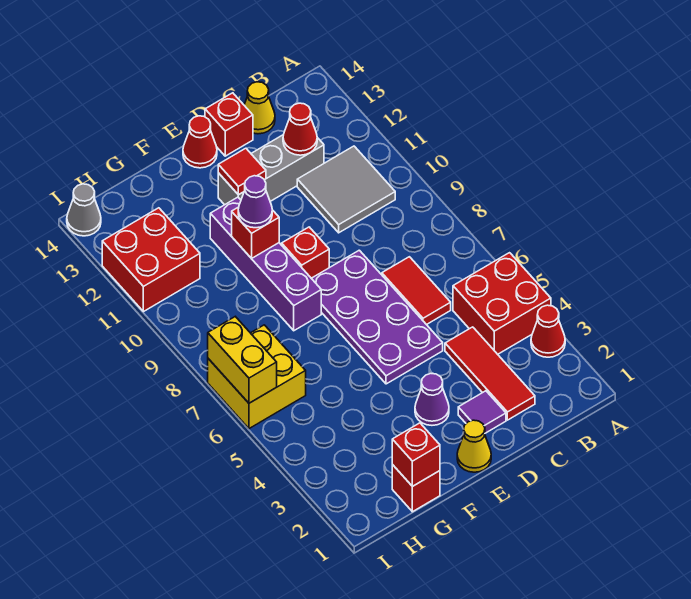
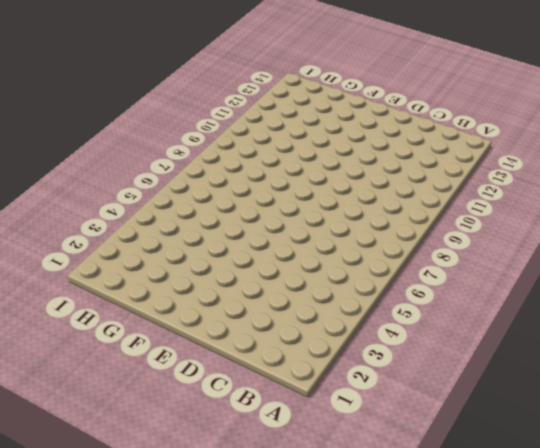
none -> red cone A3 level 1
none -> red brick A4:B5 level 1
none -> grey tile B10:C11 level 1

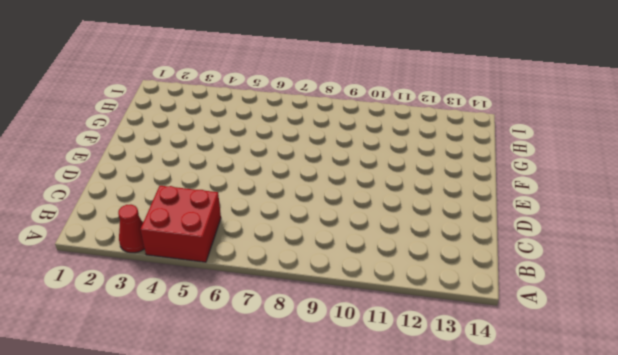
none -> grey tile B10:C11 level 1
none -> red tile C2:C4 level 1
none -> red tile C6:C7 level 1

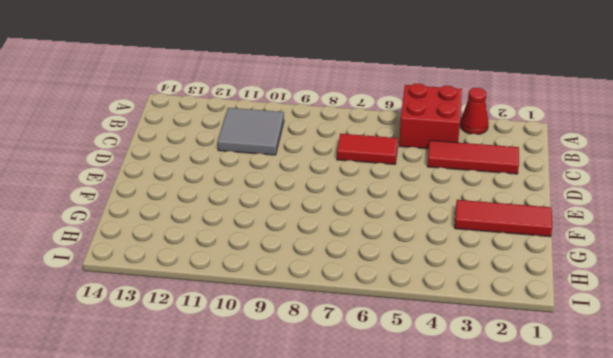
red tile F1:F3 level 1 -> none
none -> grey brick C12:E12 level 1
none -> yellow cone C14 level 1
none -> purple tile D2 level 1

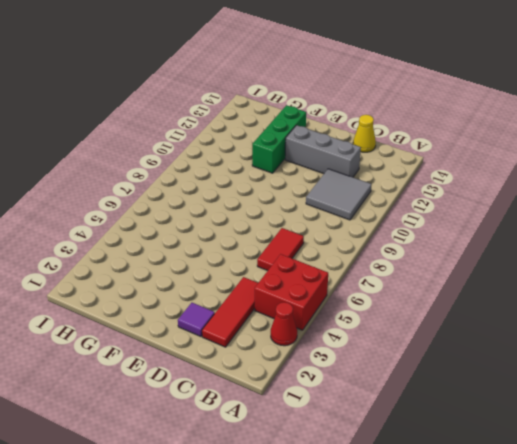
green brick F11:F13 level 1 -> purple brick F8:F11 level 1
none -> purple plate D5:E8 level 1
none -> red brick D14 level 1
none -> yellow cone E1 level 1

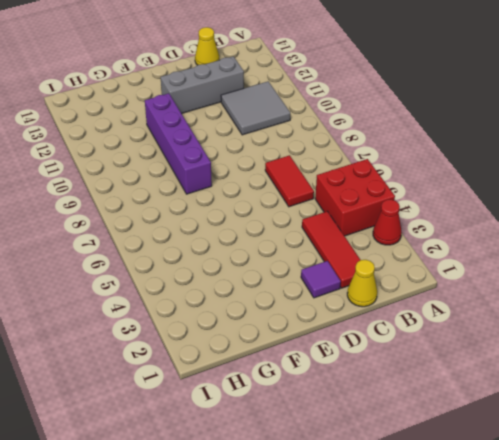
yellow cone C1 level 1 -> yellow cone E1 level 1
none -> purple plate D5:E8 level 1
none -> red brick D14 level 1
none -> purple cone E3 level 1

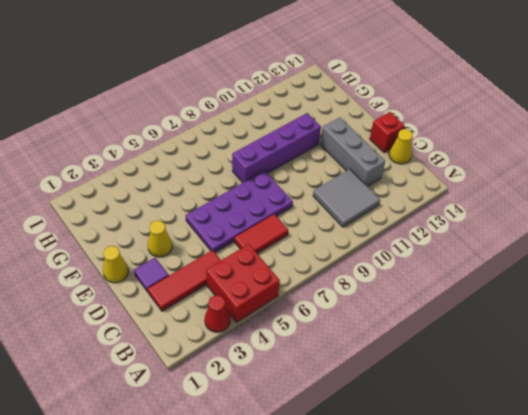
yellow cone E3 level 1 -> purple cone E3 level 1
none -> red brick E9 level 1
none -> red cone E14 level 1
none -> red brick G1 level 1

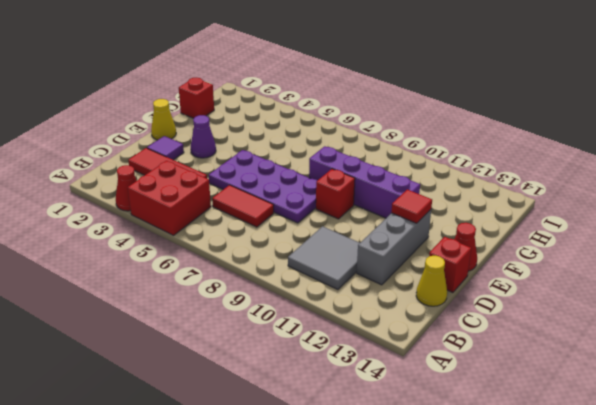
none -> yellow brick H6:I7 level 1
none -> red brick H11:I12 level 1
none -> grey cone I14 level 1

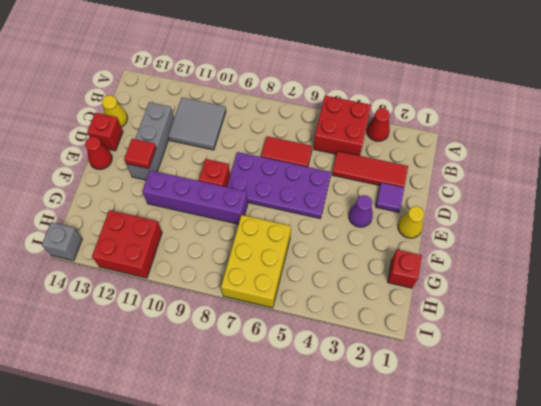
yellow brick G6:I7 level 1 -> yellow brick H6:I7 level 1
grey brick I14 level 1 -> grey cone I14 level 1
none -> red cone C12 level 2
none -> red brick F10 level 2
none -> red brick G1 level 2

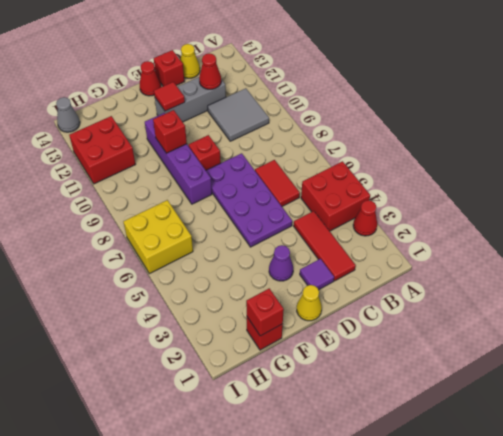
none -> yellow brick I6:I7 level 2
none -> purple cone F10 level 3

